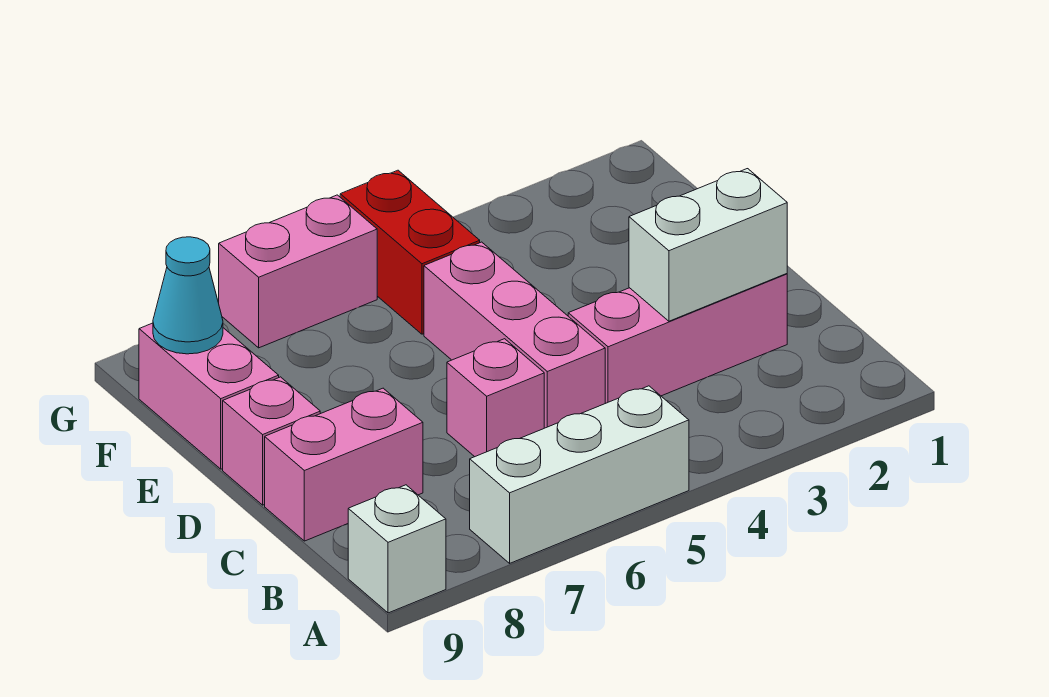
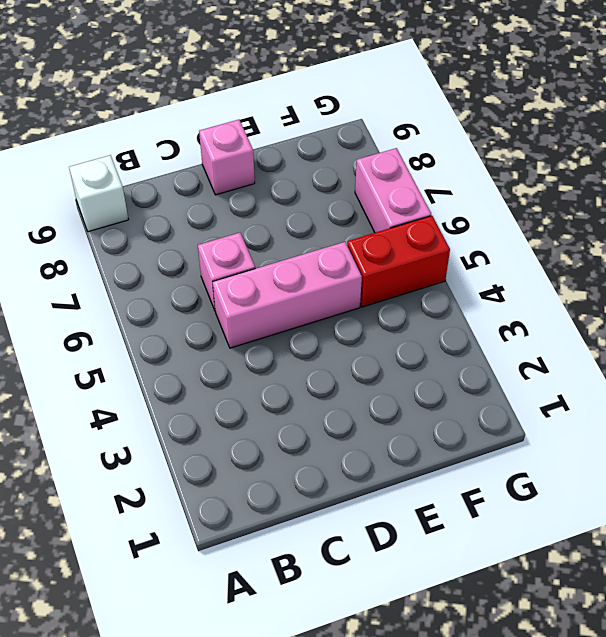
none -> white brick A5:A7 level 1
none -> pink brick C2:C4 level 1
none -> pink brick C8:C9 level 1

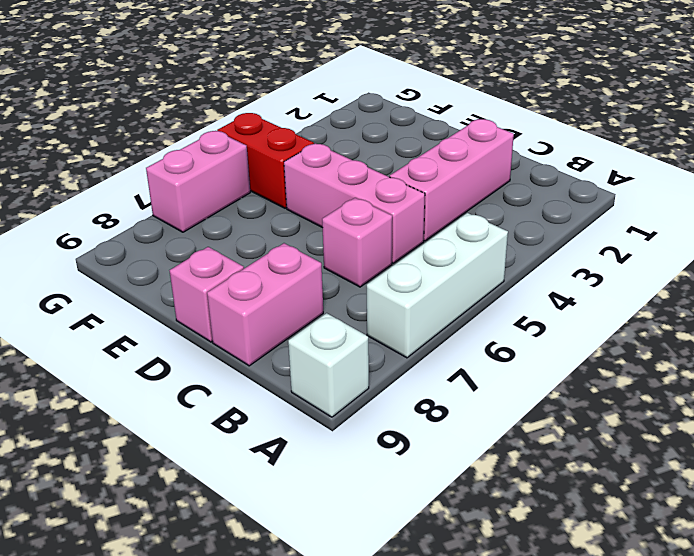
none -> pink brick E9:F9 level 1
none -> white brick C2:C3 level 2
none -> cyan cone F9 level 2

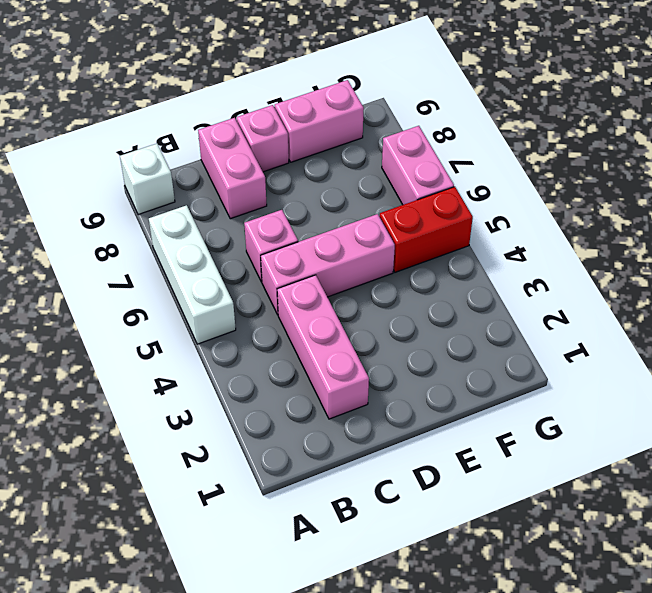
none -> white brick C2:C3 level 2
none -> cyan cone F9 level 2

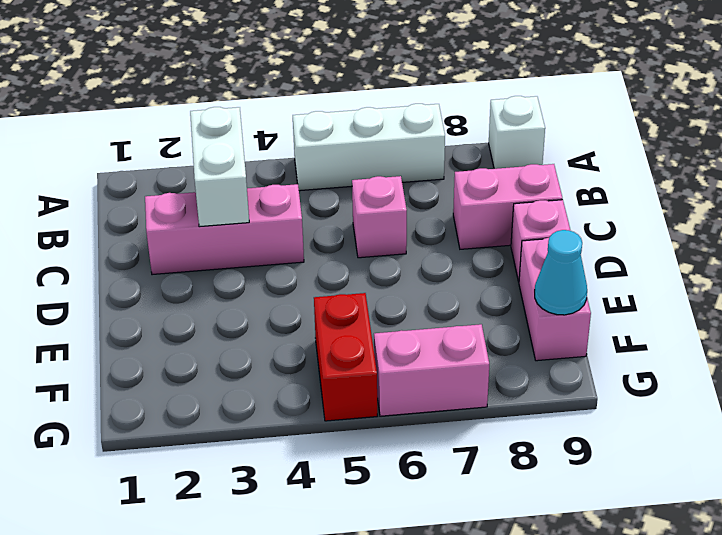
white brick B3:C3 level 2 -> white brick C2:C3 level 2
none -> pink brick C5:E5 level 1

